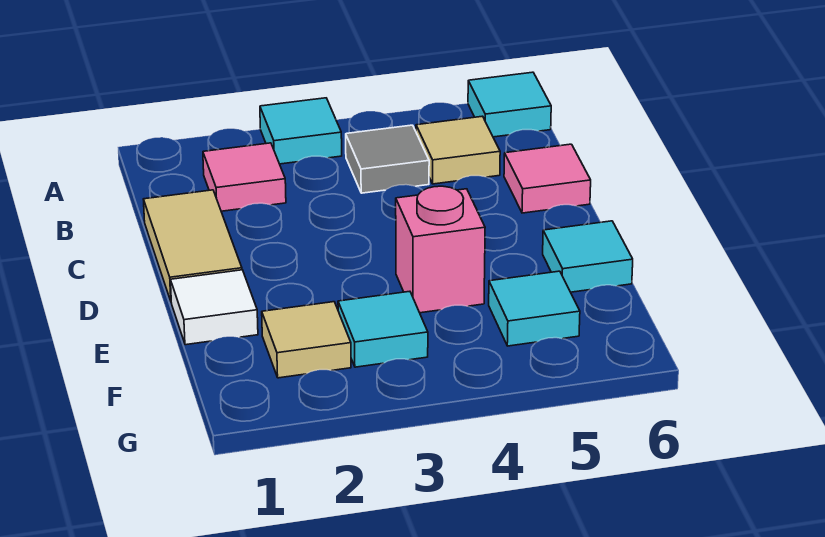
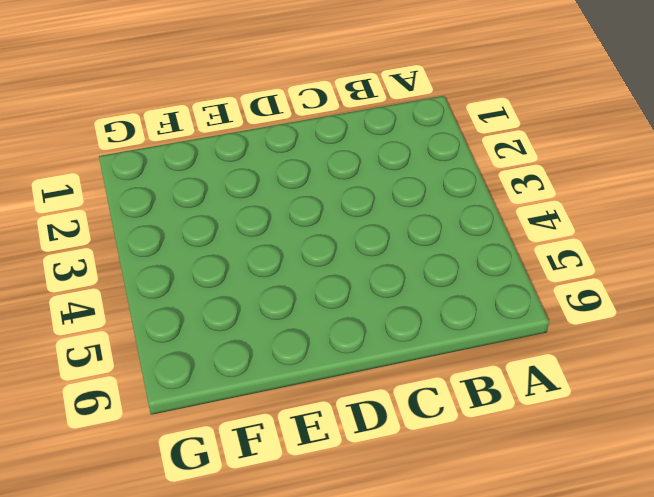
none -> cyan tile A3 level 1
none -> cyan tile A6 level 1
none -> pink tile B2 level 1

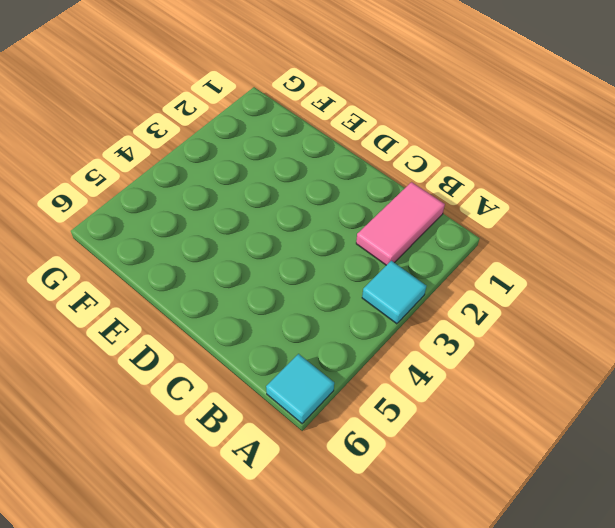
pink tile B1:B2 level 1 -> pink tile B2 level 1
none -> grey tile B4 level 1
none -> tan tile B5 level 1
none -> tan tile C1:D1 level 1

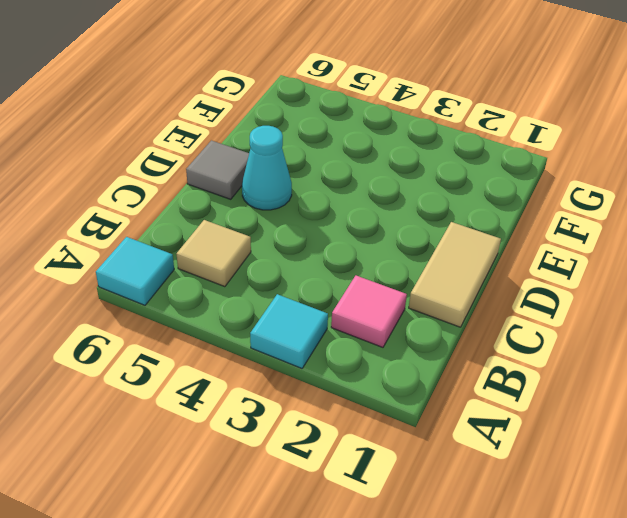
cyan cone D5 level 1 -> none
grey tile D6 level 1 -> grey tile B4 level 1
none -> pink tile C6 level 1
none -> white tile E1 level 1
none -> pink brick E4 level 1

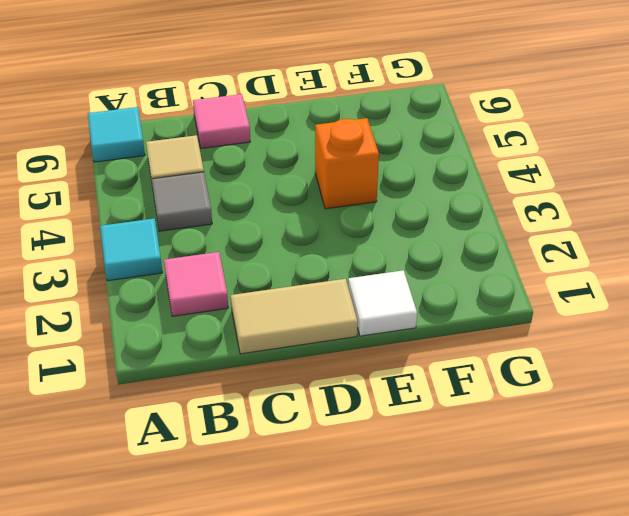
orange brick E4 level 1 -> pink brick E4 level 1
none -> cyan tile E6 level 1
none -> tan tile F2 level 1
none -> cyan tile F3 level 1

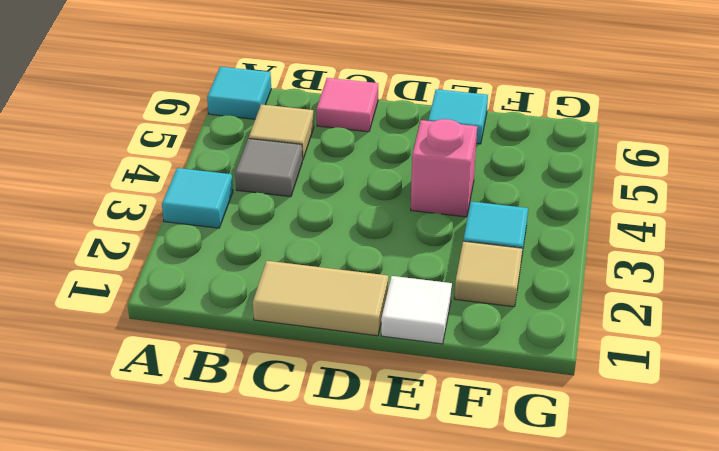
none -> pink tile B2 level 1
none -> cyan tile F5 level 1

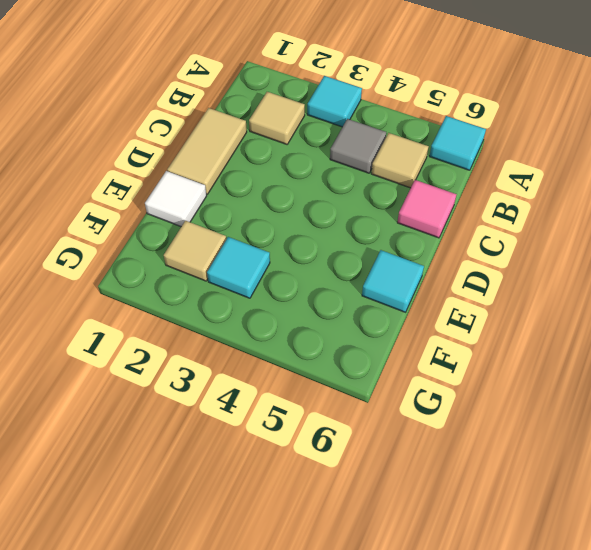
tan tile B2 level 1 -> pink tile B2 level 1
none -> pink brick E4 level 1
none -> cyan tile F5 level 1

